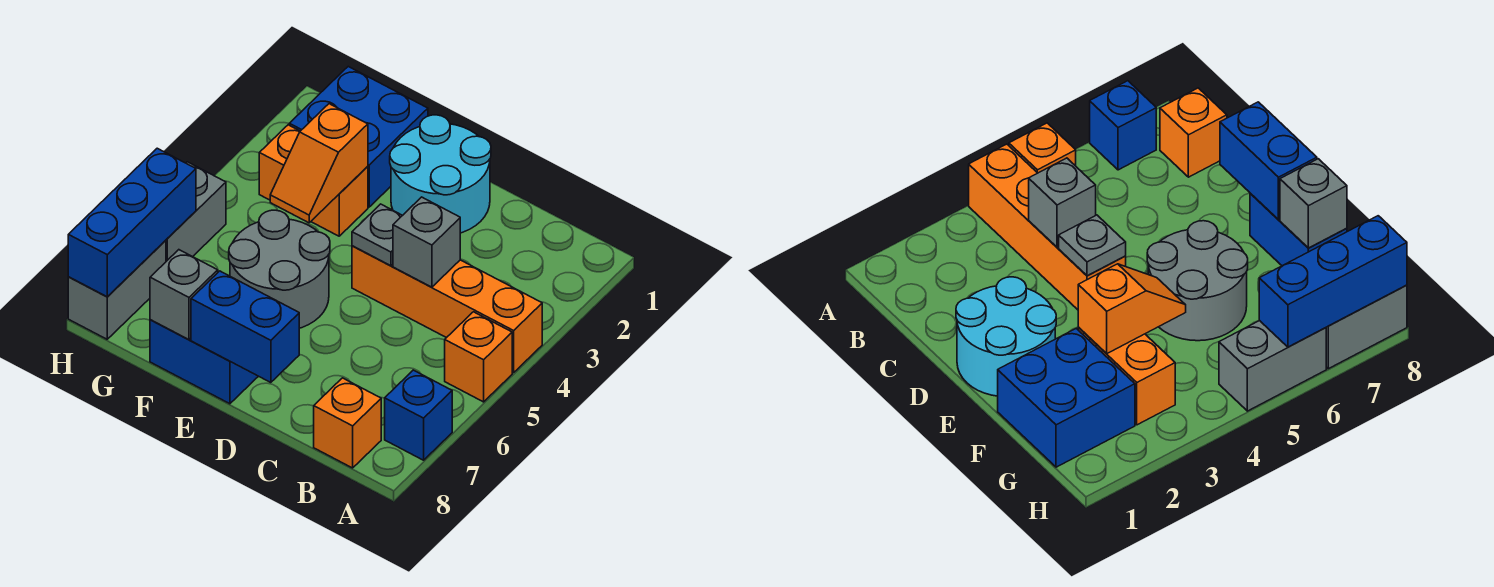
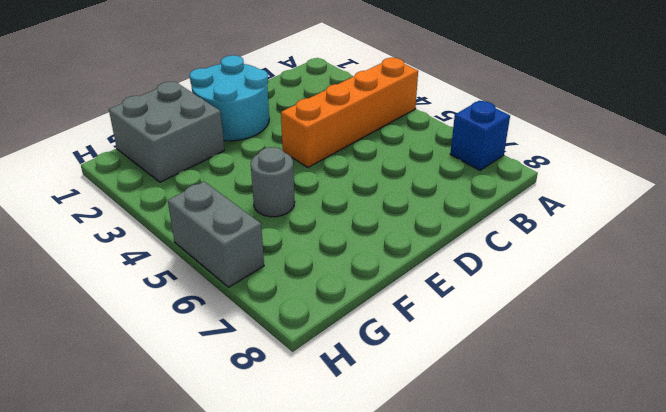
grey brick F1:G2 level 1 -> blue brick F1:G2 level 1
grey round brick F5 level 1 -> grey round brick E5:F6 level 1
none -> orange brick A5 level 1
none -> orange brick B8 level 1
none -> blue brick E8:F8 level 1

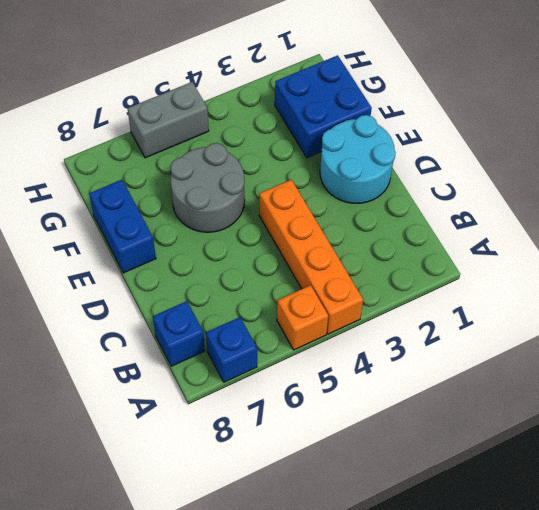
blue brick B8 level 1 -> orange brick B8 level 1
none -> orange brick F3:G3 level 1
none -> grey brick H7:H8 level 1
none -> grey brick C4 level 2

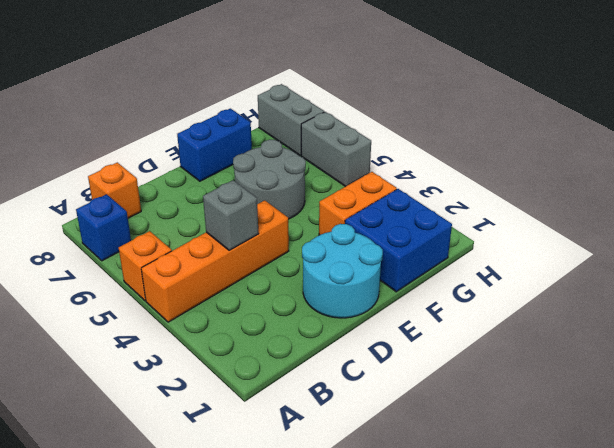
none -> grey plate D4 level 2
none -> blue brick D8:E8 level 2
none -> orange slope F3:F4 level 2 top 3

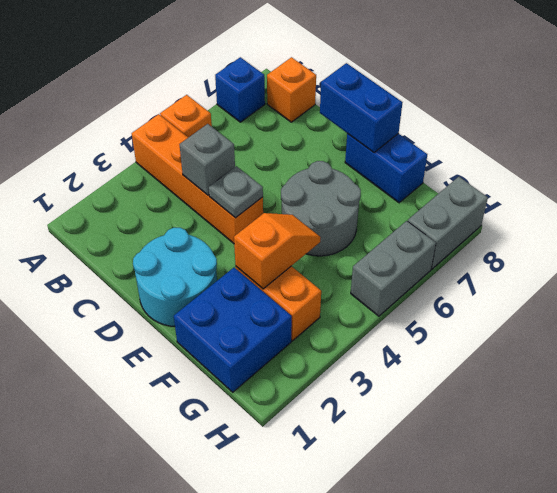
none -> grey brick F8 level 2
none -> blue brick H6:H8 level 2

